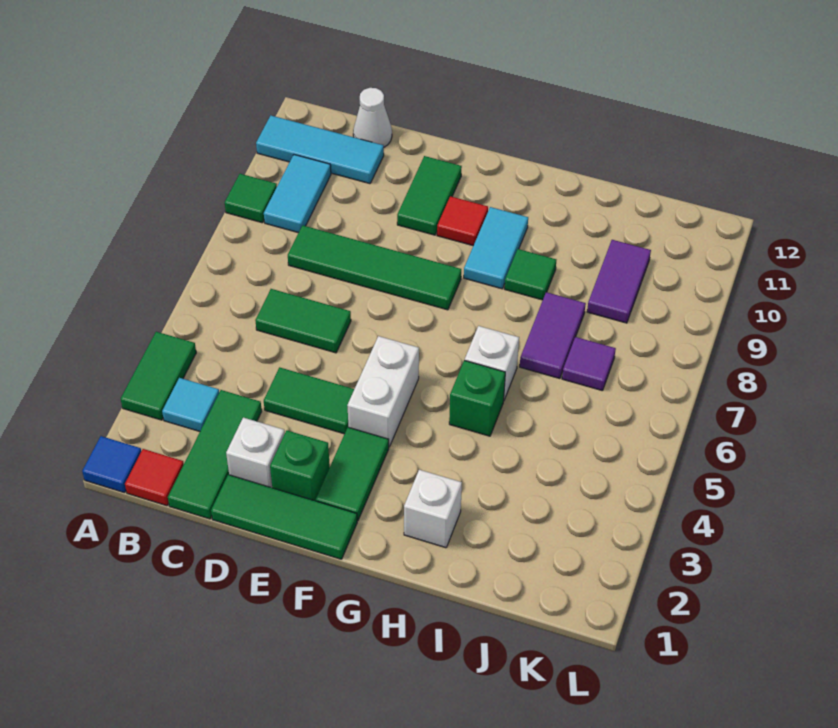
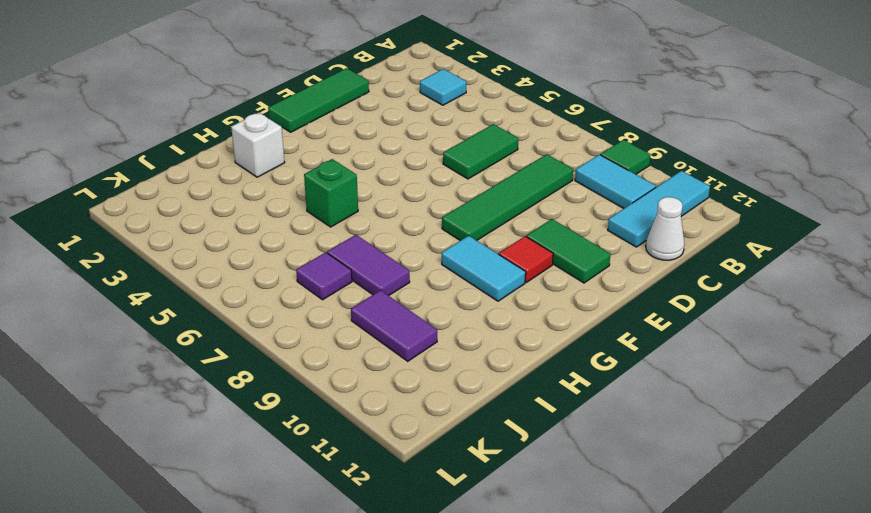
none -> blue tile A1 level 1
none -> green tile A3:A4 level 1
none -> red tile B1 level 1

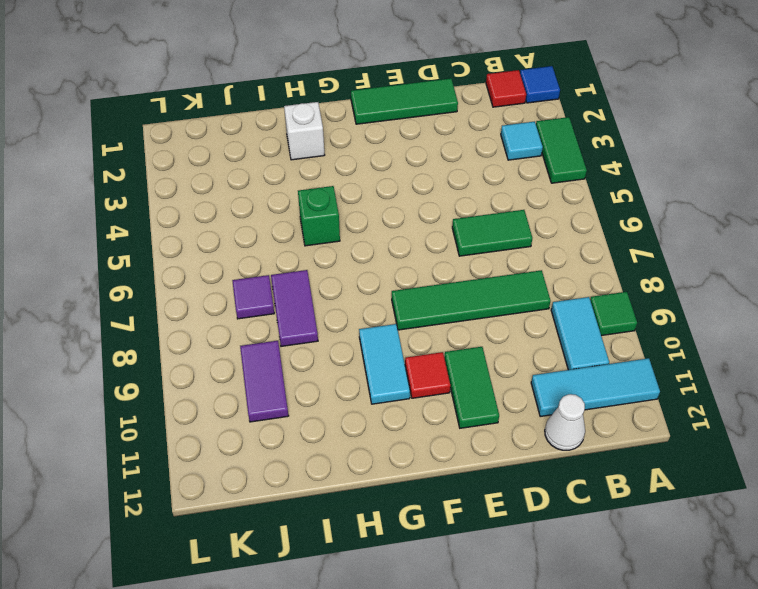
none -> green tile C1:C3 level 1
none -> white brick D2 level 1
none -> green tile D4:E4 level 1

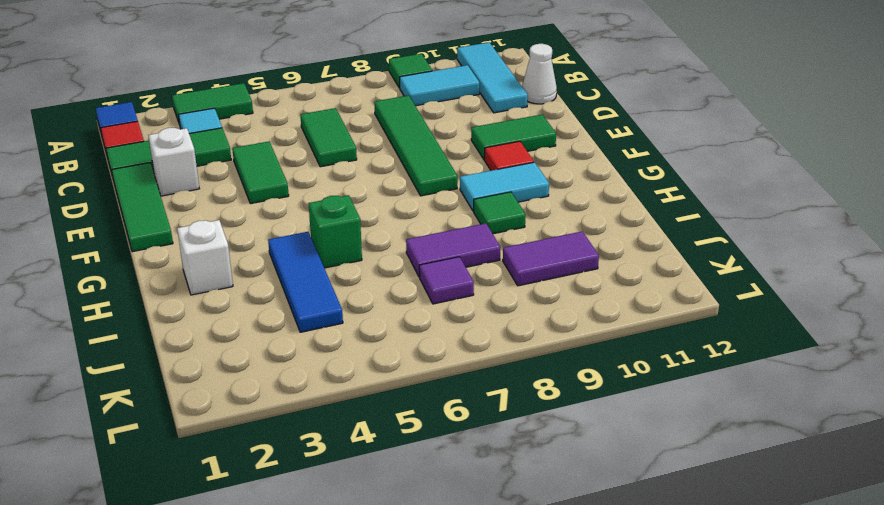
blue tile H4:J4 level 1 -> none
none -> green brick E2 level 1
none -> green tile F2:F3 level 1
none -> white brick F4:F5 level 1

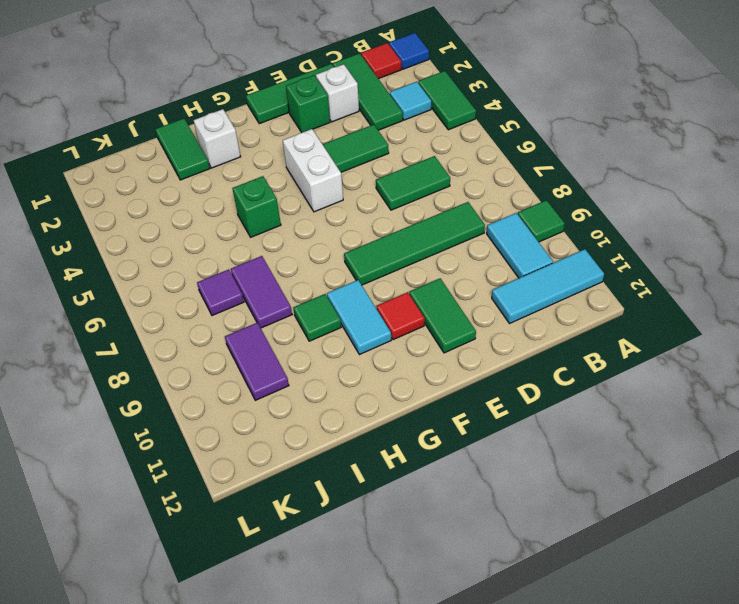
green tile I1:I2 level 1 -> green tile F2:F3 level 1
none -> white cone C12 level 1
none -> white brick H6 level 1

